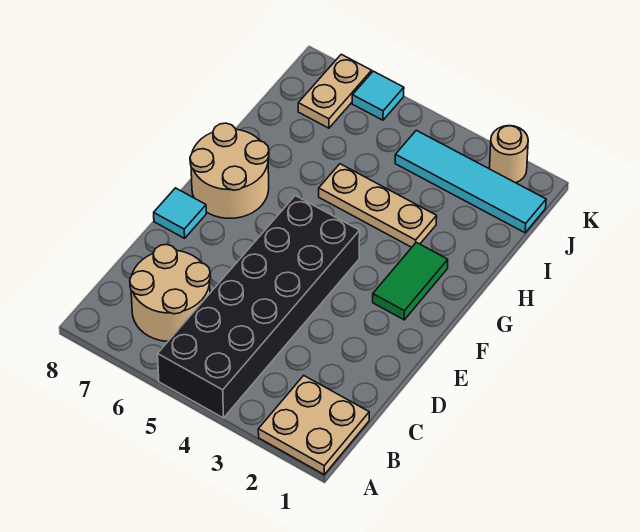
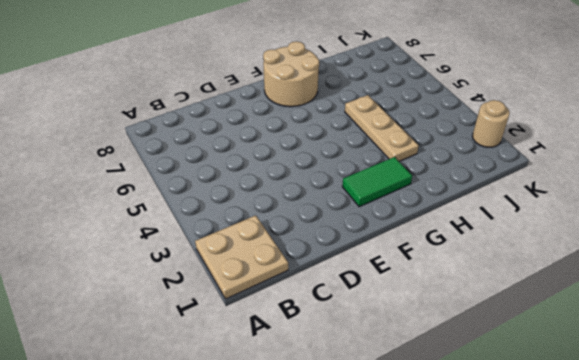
none -> black brick A4:F5 level 1
none -> tan round brick B6:C7 level 1

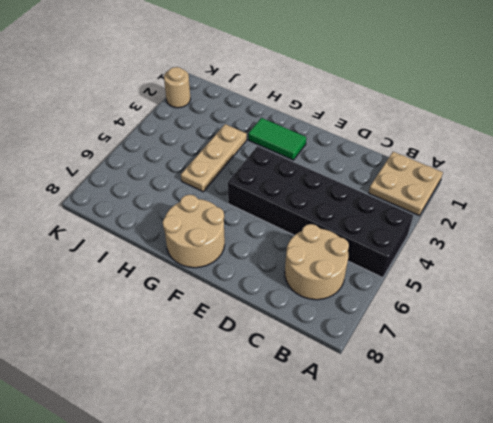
none -> cyan tile E8 level 1
none -> cyan tile J1:J4 level 1

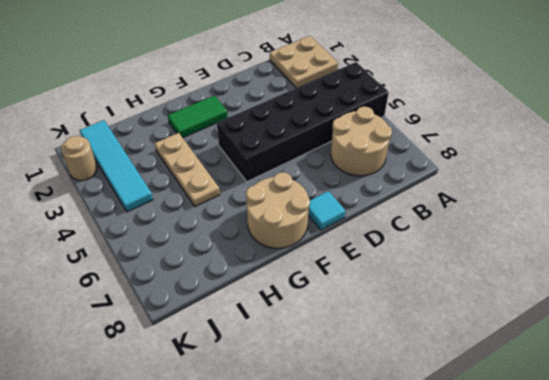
none -> tan plate J7:K7 level 1
none -> cyan tile K6 level 1

